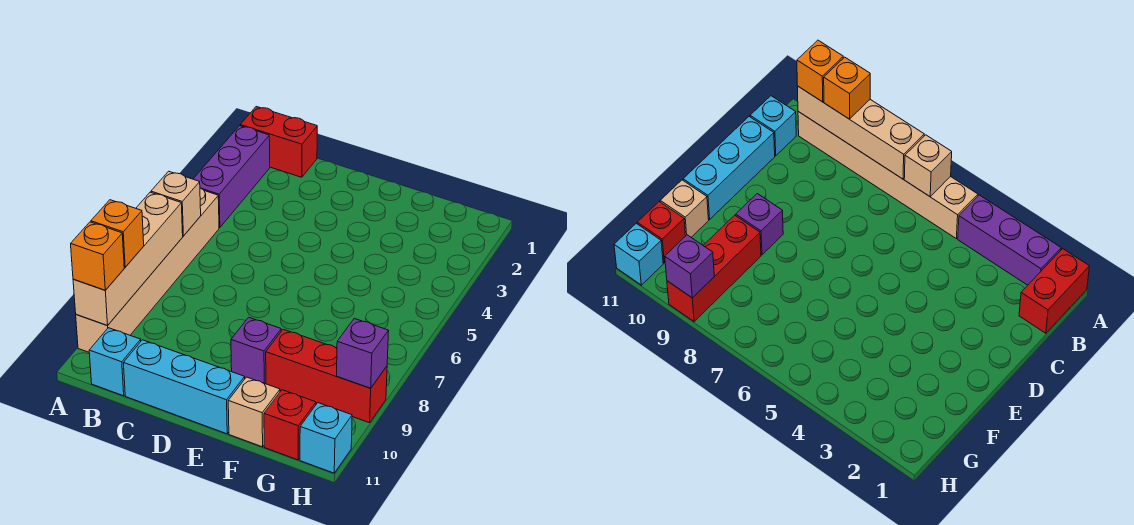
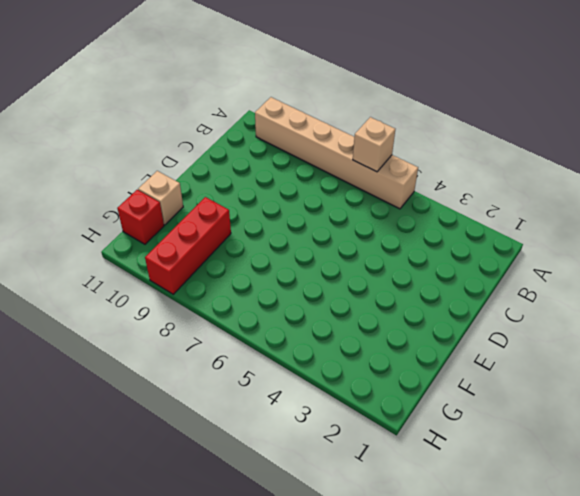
none -> red brick A1:B1 level 1
none -> purple brick A2:A4 level 1
none -> cyan brick B11 level 1

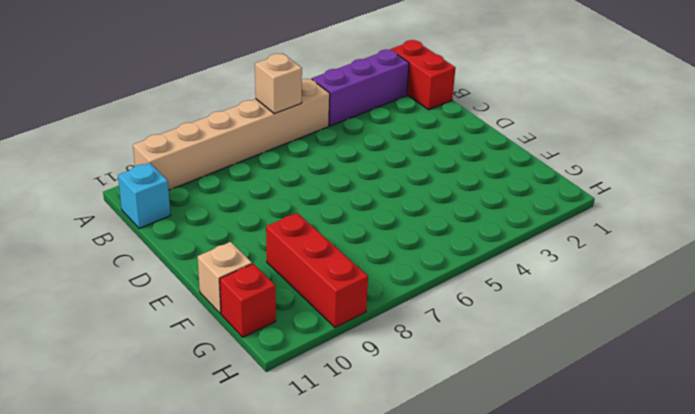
none -> cyan brick C11:E11 level 1
none -> purple brick E9 level 1
none -> cyan brick H11 level 1

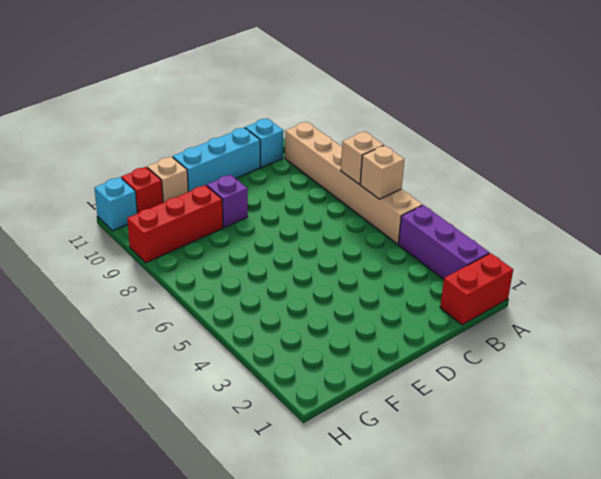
tan brick A7 level 2 -> tan brick A7:A10 level 2
none -> purple brick H9 level 2
none -> orange brick A9 level 3
none -> orange brick A10 level 3

